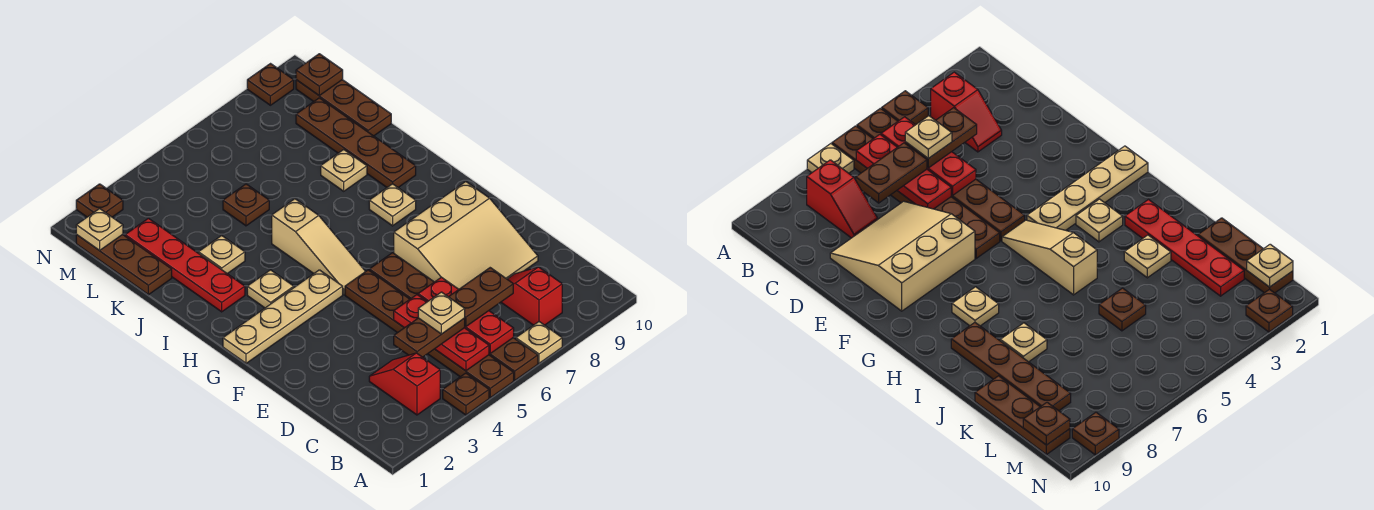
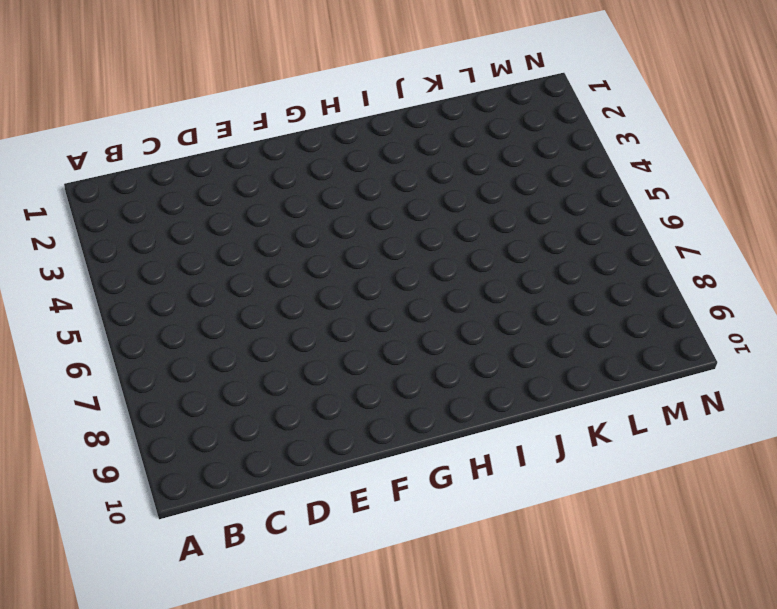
none -> brown plate A4 level 1
none -> brown plate A5:F5 level 1
none -> brown plate A6:F6 level 1

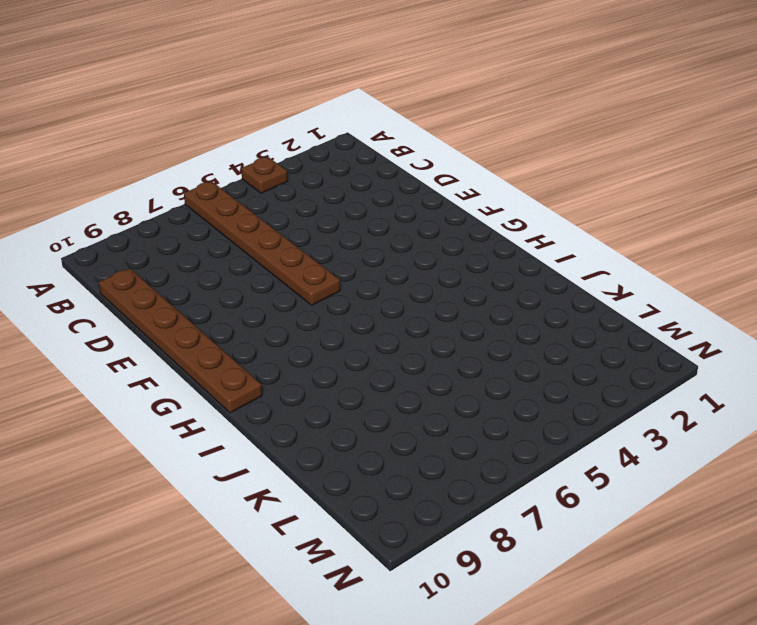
brown plate C10:H10 level 1 -> brown plate A5:F5 level 1
none -> tan plate A7 level 1
none -> red slope B3:C3 level 1 top B
none -> red slope B8:C8 level 1 top B

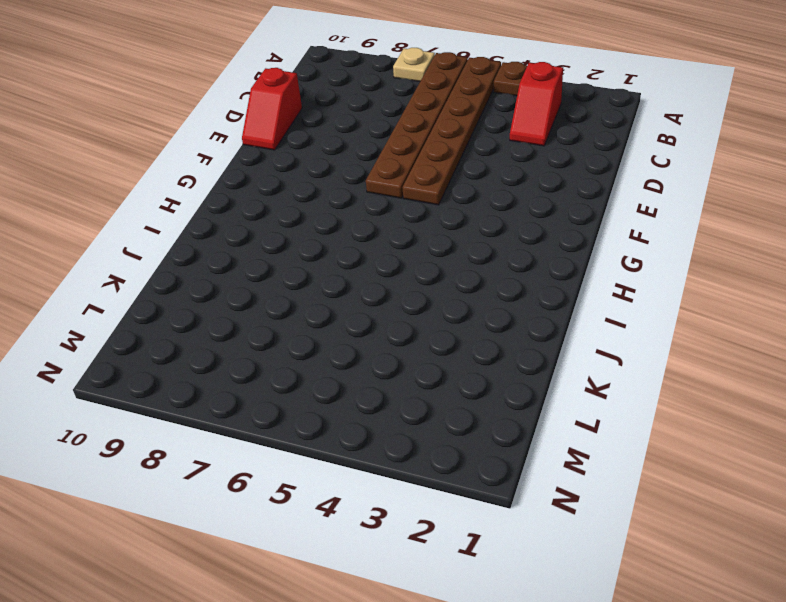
red slope D10:E10 level 1 top D -> red slope B8:C8 level 1 top B
none -> tan slope D7:F9 level 1 top F
none -> tan plate G1:G4 level 1
none -> tan slope G5:I5 level 1 top I

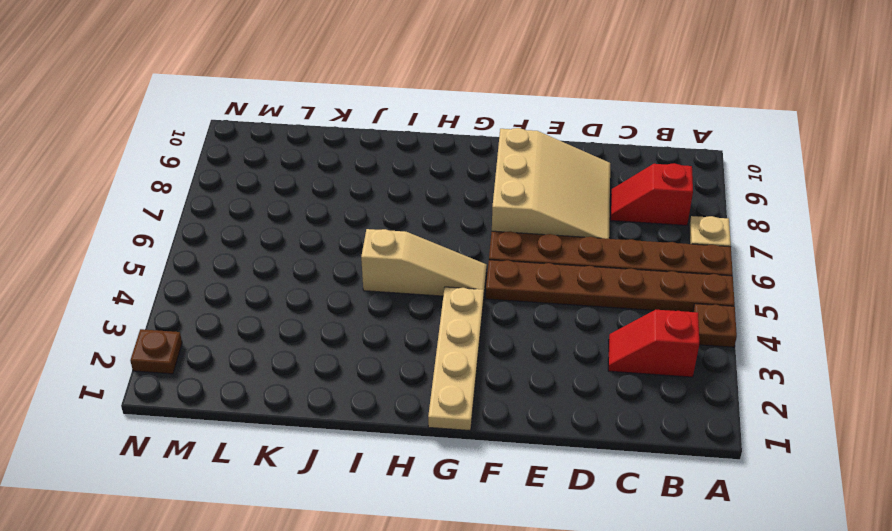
none -> tan plate H3 level 1
none -> tan plate H8 level 1
none -> red plate I2:L2 level 1

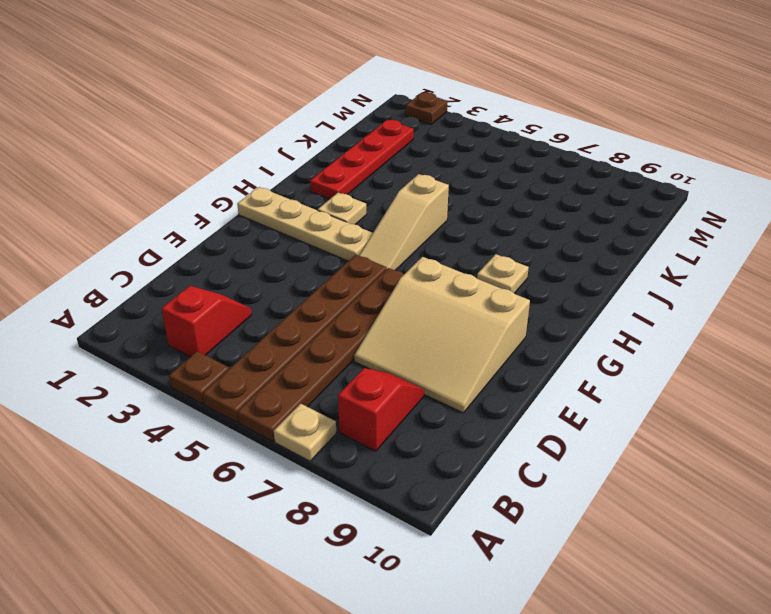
none -> brown plate I9:L9 level 1
none -> tan plate J3 level 1
none -> tan plate J8 level 1

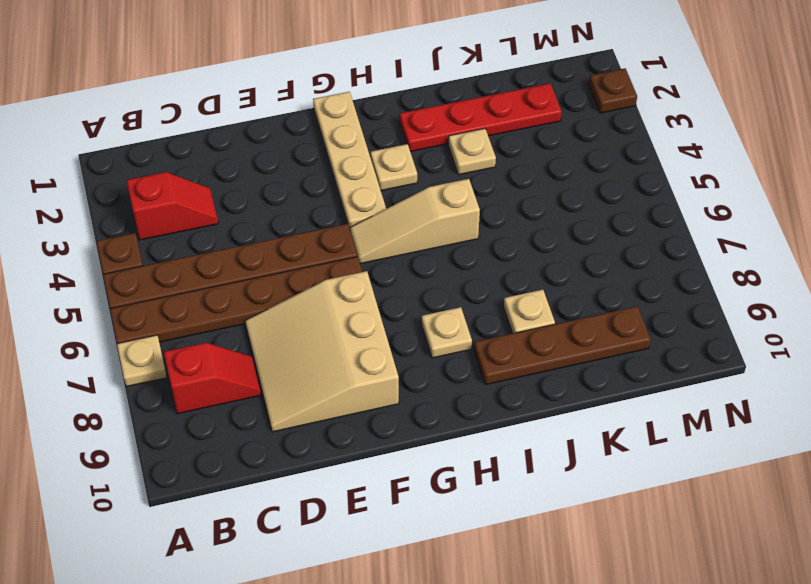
none -> brown plate K1:M1 level 1
none -> brown plate K5 level 1
none -> brown plate K10:M10 level 1

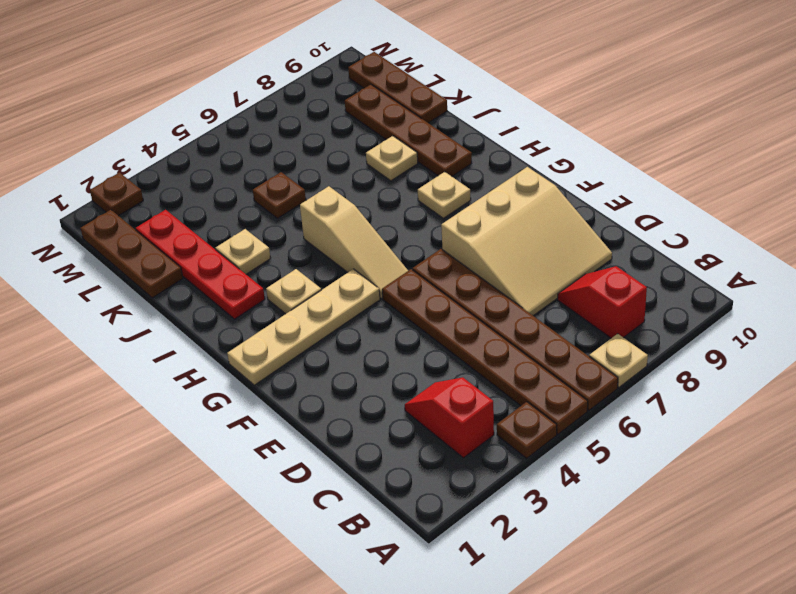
none -> brown plate N9 level 1
none -> red plate B5:D5 level 2
none -> red plate B6:D6 level 2

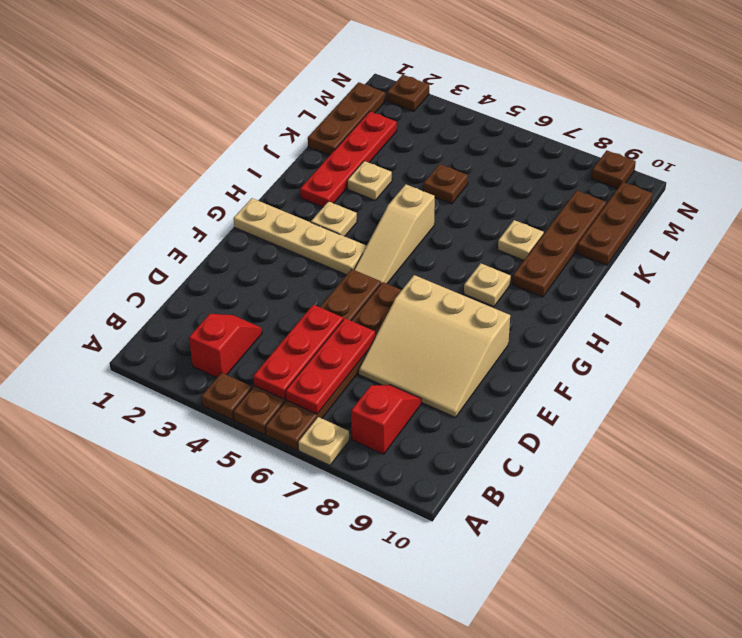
none -> tan plate M1 level 2
none -> brown plate M10 level 2
none -> brown plate C4:C5 level 3

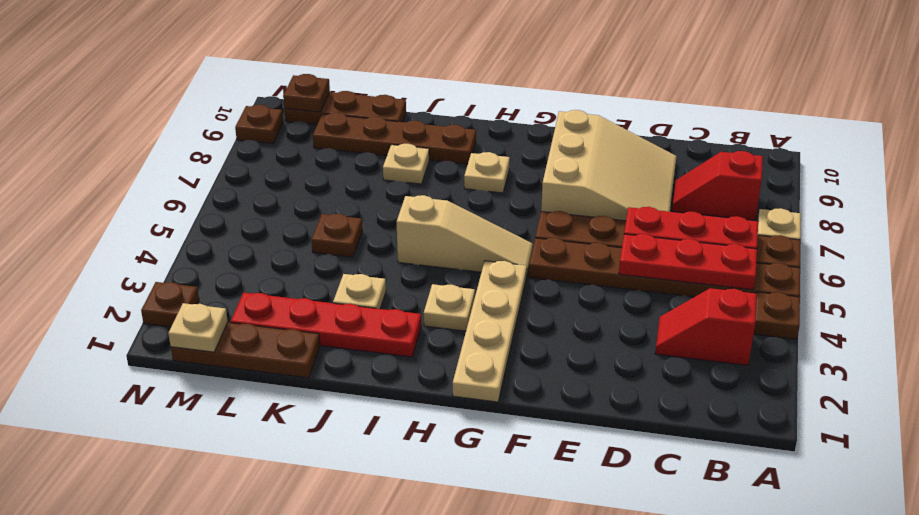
none -> brown plate C4:C5 level 3
none -> brown plate C6:C7 level 3
none -> tan plate C5 level 4

